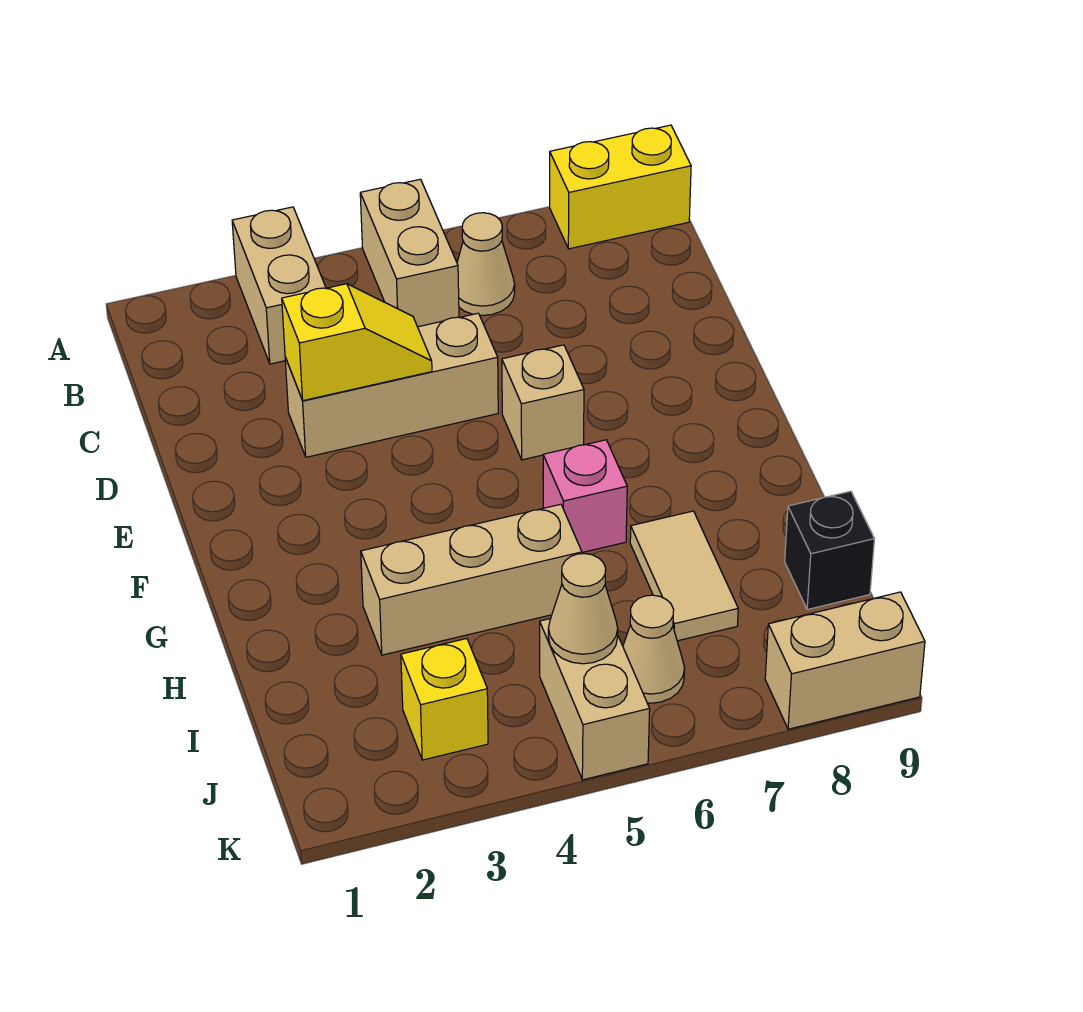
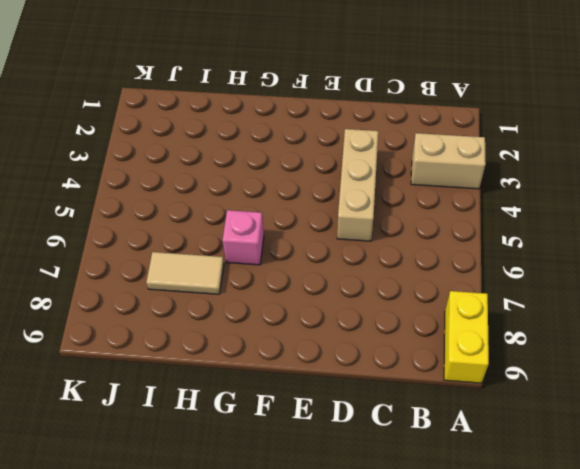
none -> tan brick A5:B5 level 1
none -> tan cone B6 level 1
none -> tan brick E6 level 1

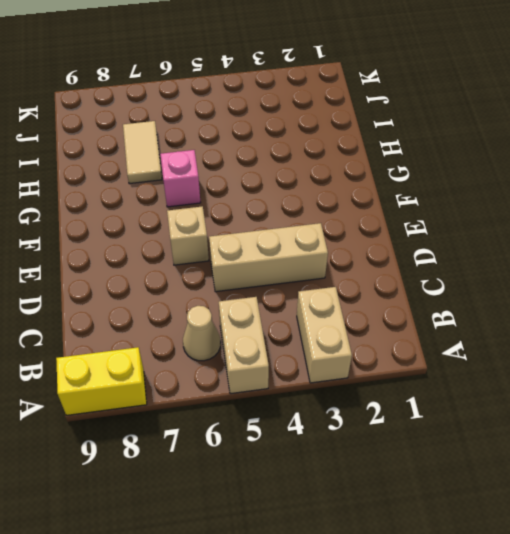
none -> tan brick H3:H5 level 1
none -> black brick I9 level 1
none -> yellow brick J3 level 1

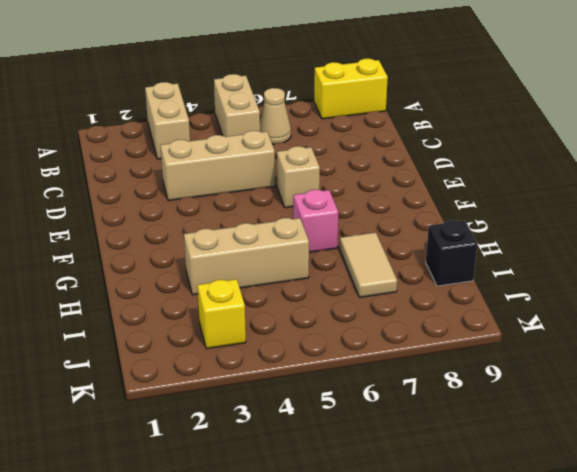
none -> tan brick J5:K5 level 1
none -> tan cone J6 level 1
none -> tan brick K8:K9 level 1

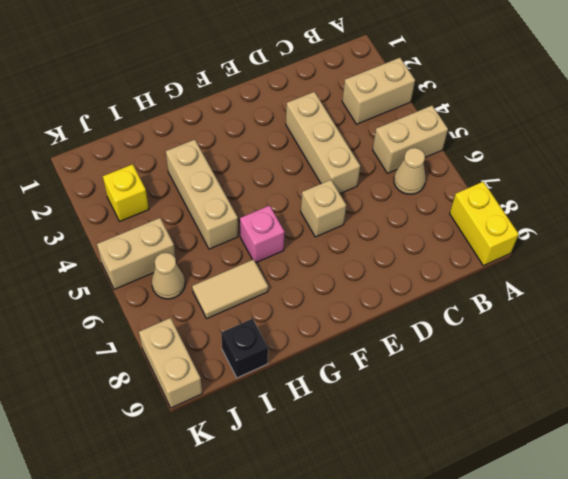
none -> yellow slope D3:D4 level 2 top 3
none -> tan cone J5 level 2

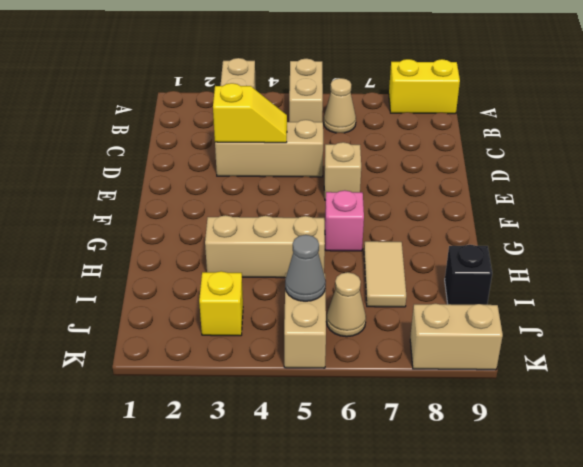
grey cone J5 level 2 -> tan cone J5 level 2

